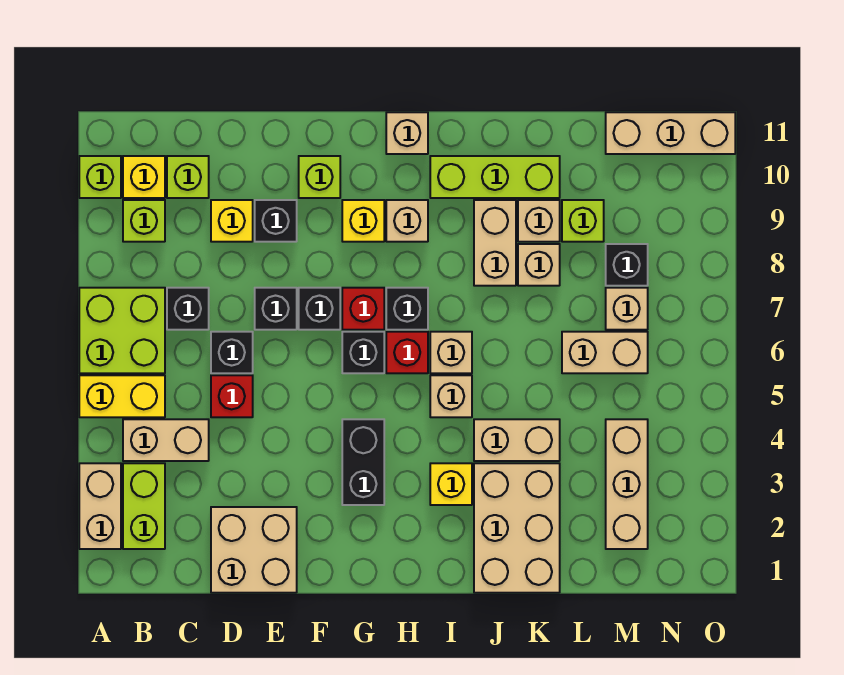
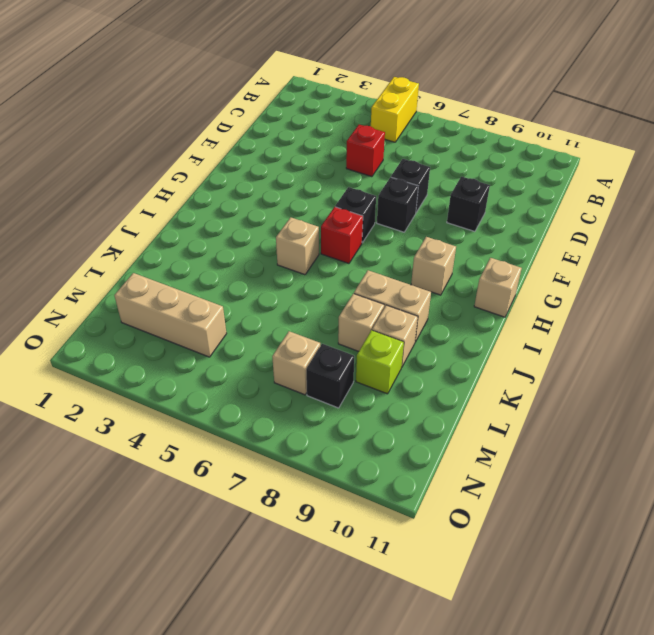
none -> tan brick A2:A3 level 1
none -> lime brick A6:B7 level 1
none -> lime brick A10 level 1
none -> lime brick B2:B3 level 1

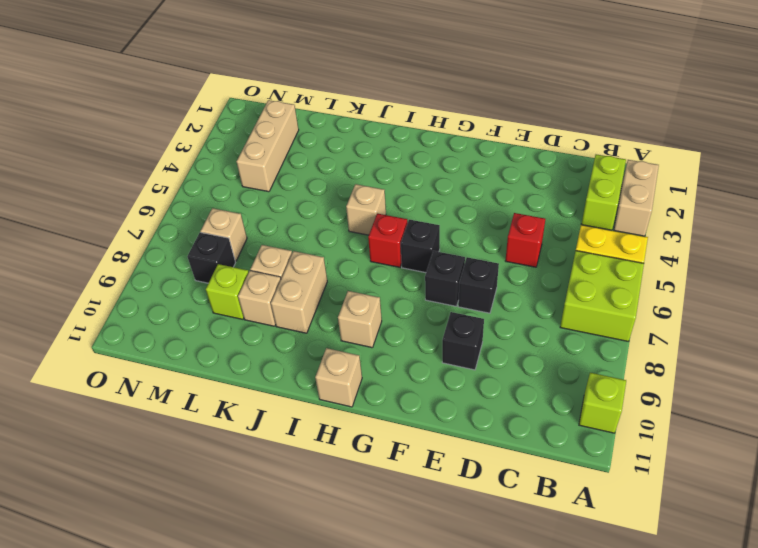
none -> tan brick B4:C4 level 1
none -> lime brick B9 level 1
none -> yellow brick B10 level 1
none -> black brick C7 level 1

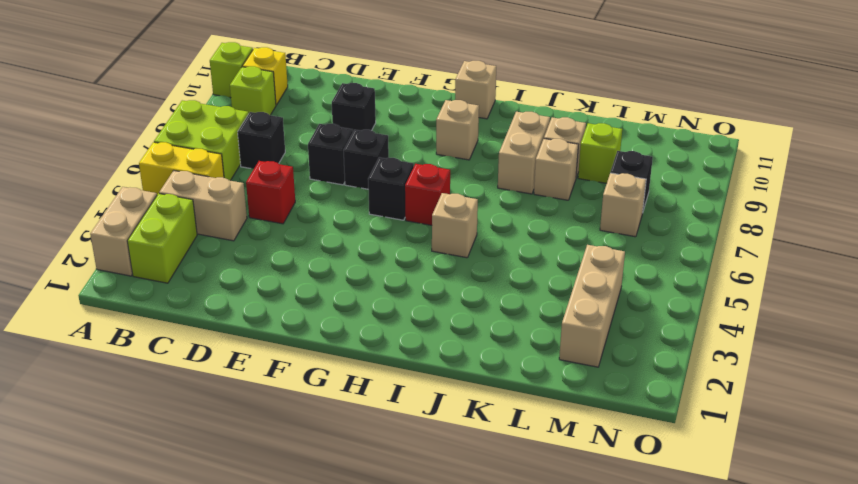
none -> lime brick C10 level 1
none -> tan brick D1:E2 level 1
none -> black brick D6 level 1
none -> yellow brick D9 level 1

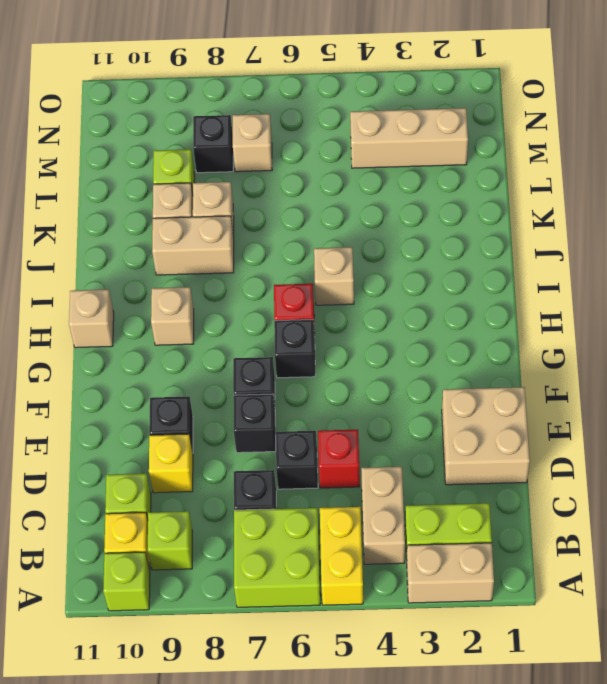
none -> lime brick F10 level 1
none -> black brick G3:G4 level 1
none -> red brick G7 level 1
none -> yellow brick G9 level 1

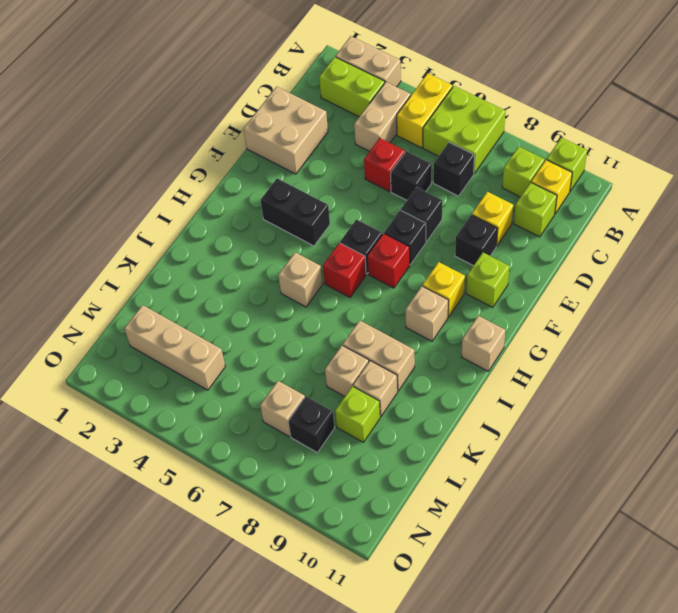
none -> black brick H7 level 1
none -> yellow brick I3 level 1
none -> tan brick I6 level 1
none -> lime brick I10:K10 level 1

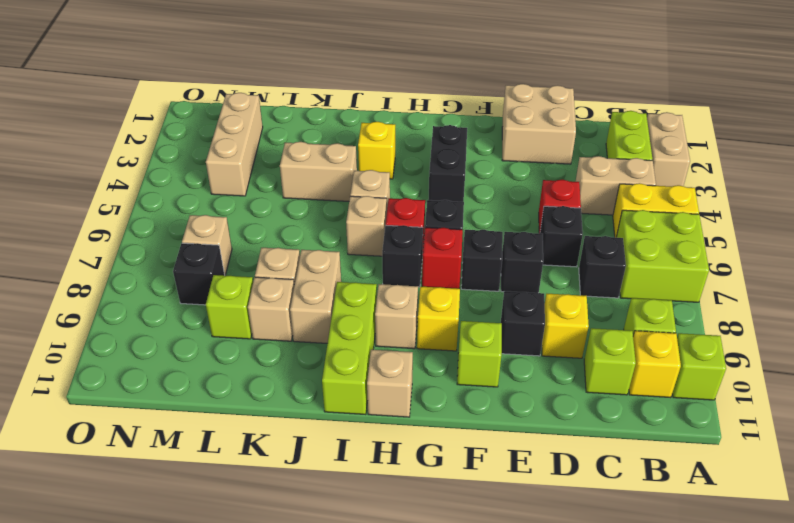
lime brick I9:I11 level 1 -> lime brick I10:K10 level 1
none -> tan brick J1:K3 level 1
none -> tan brick L6:M6 level 1
none -> tan brick M11:O11 level 1

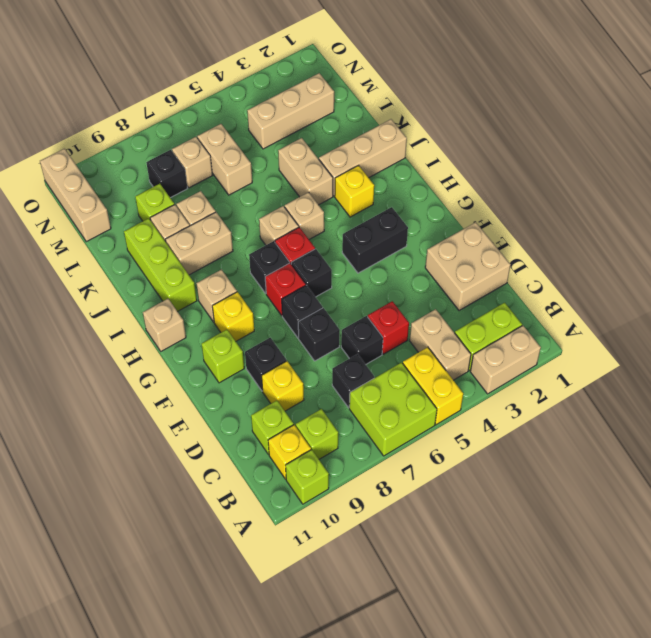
tan brick J1:J3 level 1 -> tan brick J1:K3 level 1

